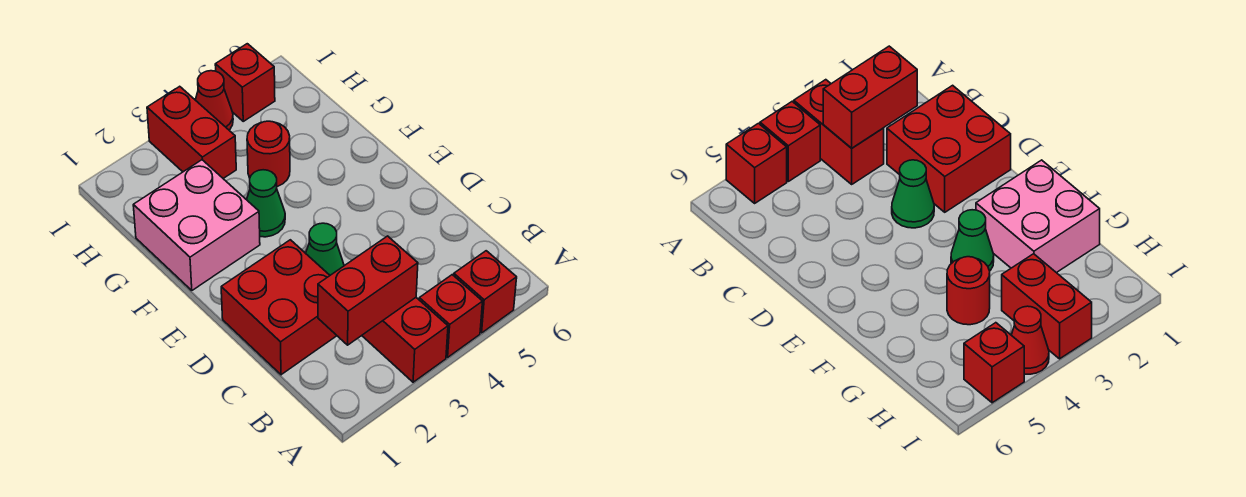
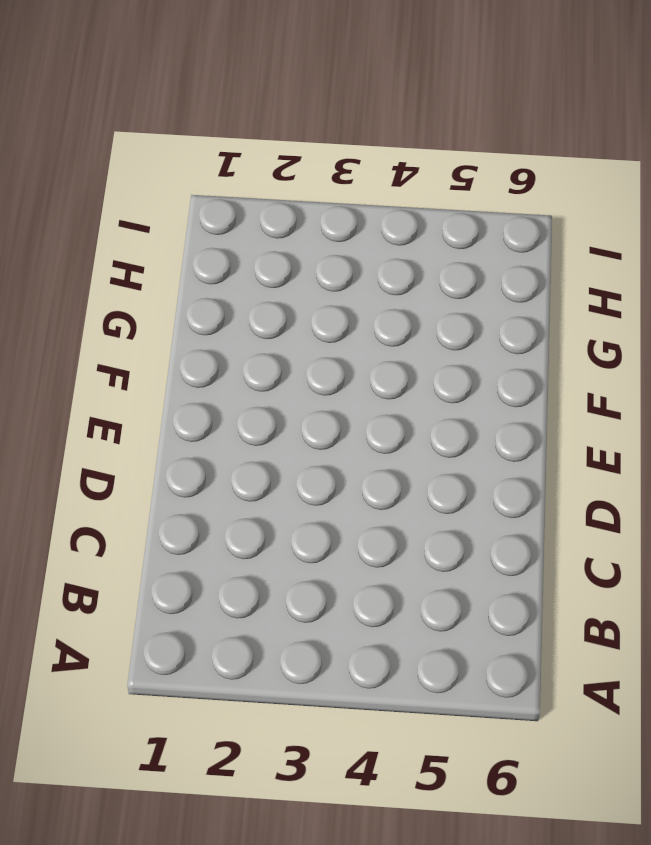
none -> red brick A3:B3 level 1
none -> red brick A4 level 1
none -> red brick A5 level 1

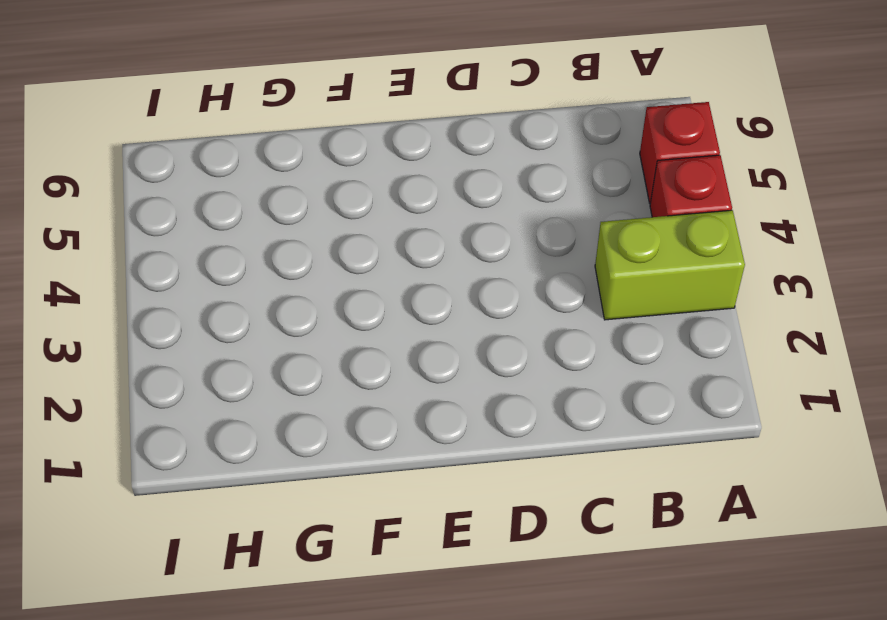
lime brick A3:B3 level 1 -> red brick A3:B3 level 1
none -> red brick C1:D2 level 1
none -> green cone D3 level 1
none -> pink brick F1:G2 level 1

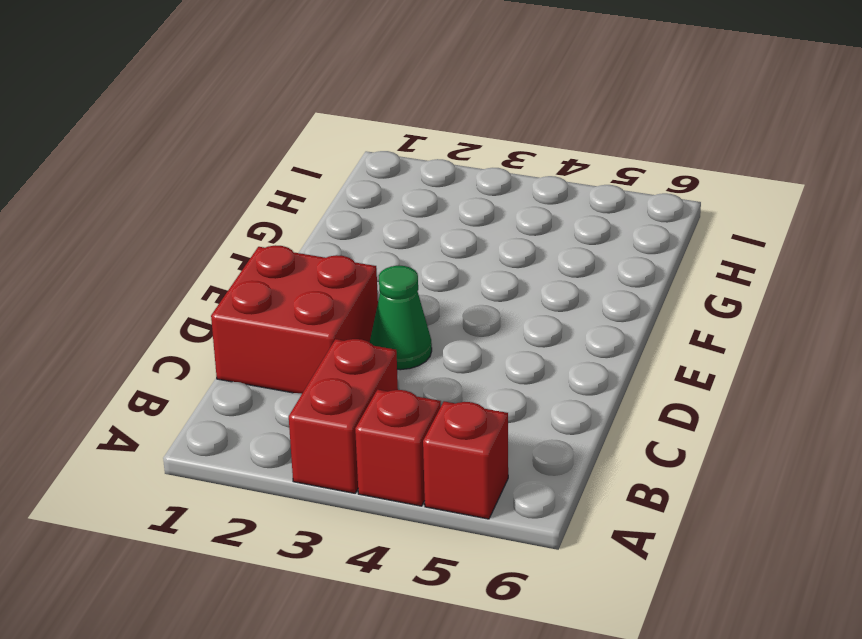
none -> pink brick F1:G2 level 1
none -> green cone F3 level 1
none -> red round brick G4 level 1

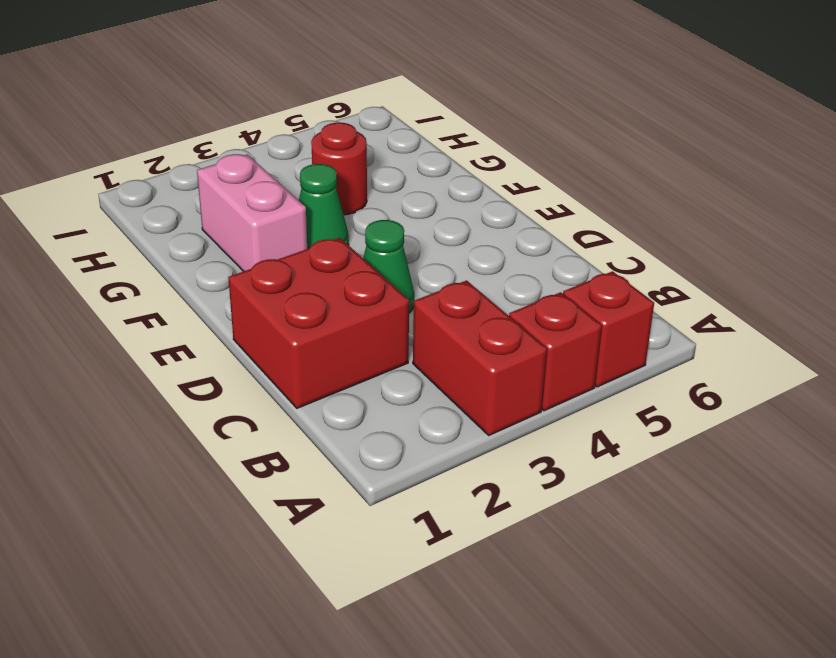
pink brick F2:G2 level 1 -> pink brick F1:G2 level 1
none -> red brick H3:I3 level 1
none -> red cone I4 level 1
none -> red brick I5 level 1

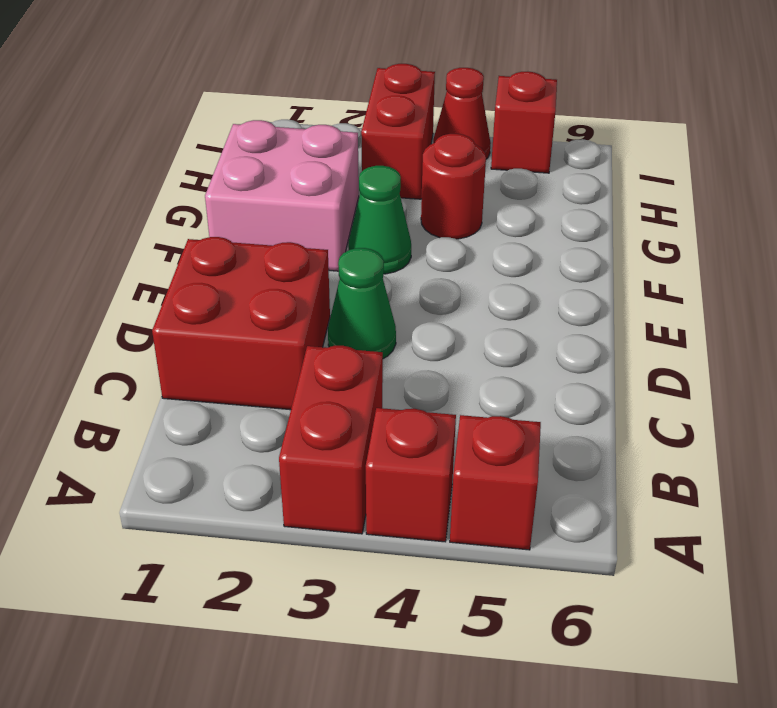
none -> red brick B2:B3 level 2

